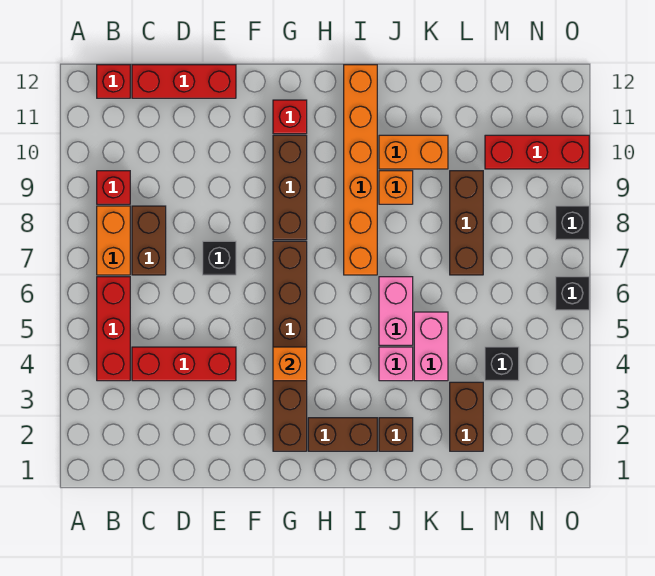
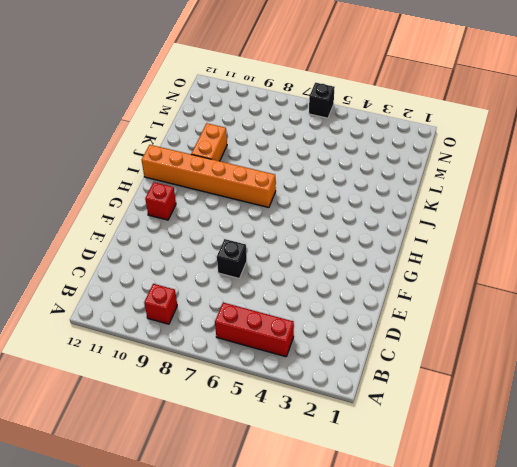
none -> orange brick B7:B8 level 1
none -> red brick B12 level 1
none -> red brick C4:E4 level 1

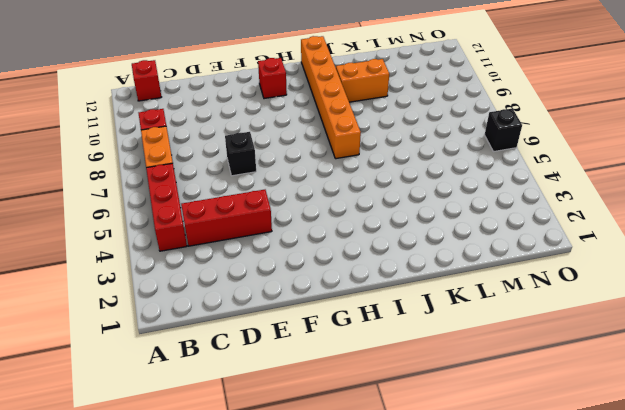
none -> brown brick C7:C8 level 1
none -> red brick C12:E12 level 1
none -> brown brick G2:G7 level 1

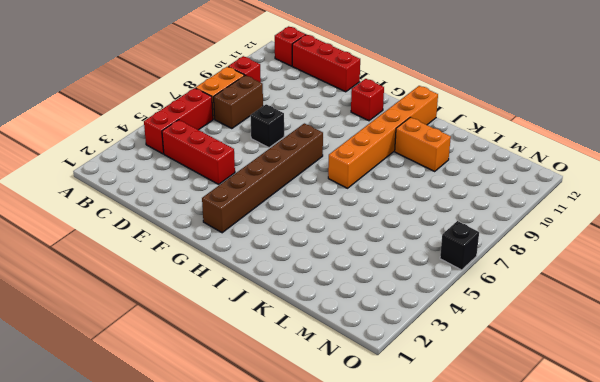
none -> brown brick G8:G10 level 1
none -> brown brick H2:I2 level 1
none -> brown brick J2 level 1

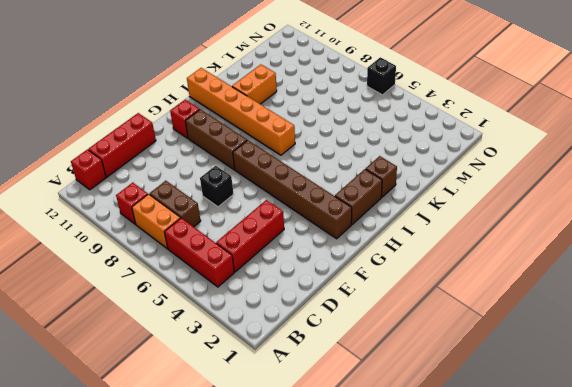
none -> pink brick J4 level 1
none -> pink brick J5:J6 level 1
none -> orange brick J9 level 1

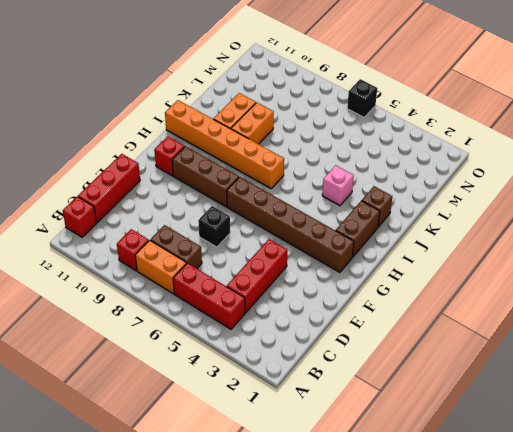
orange brick J9:K9 level 1 -> orange brick J9 level 1
none -> pink brick J5:J6 level 1
none -> pink brick K4:K5 level 1
none -> brown brick L2:L3 level 1

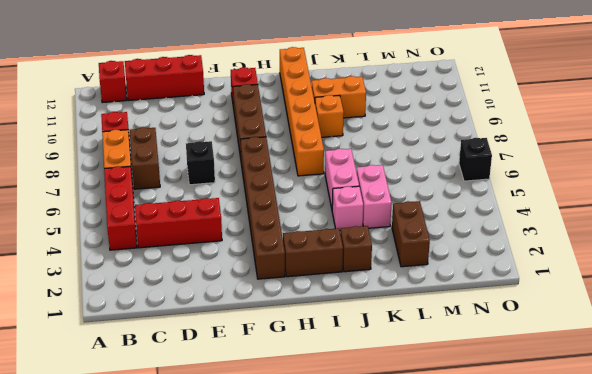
none -> brown brick L7:L9 level 1
none -> black brick M4 level 1
none -> red brick M10:O10 level 1

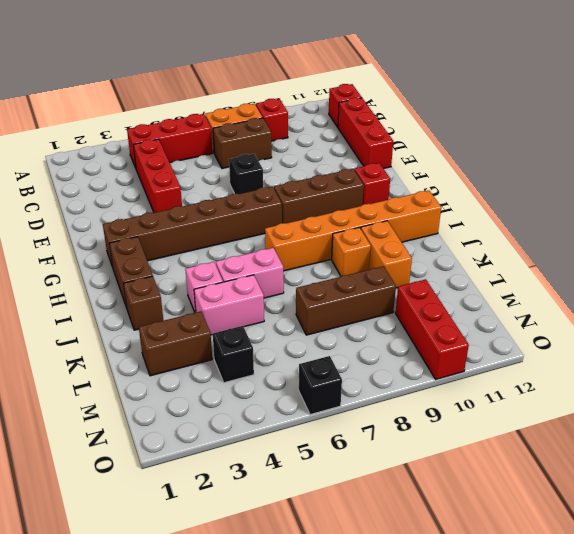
none -> black brick O8 level 1
none -> orange brick G4 level 2

